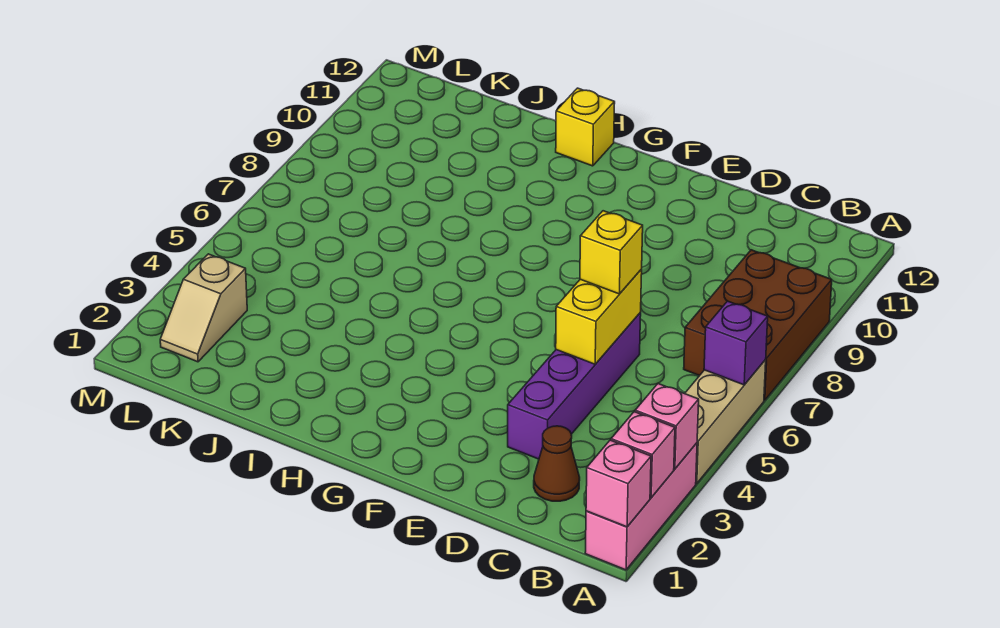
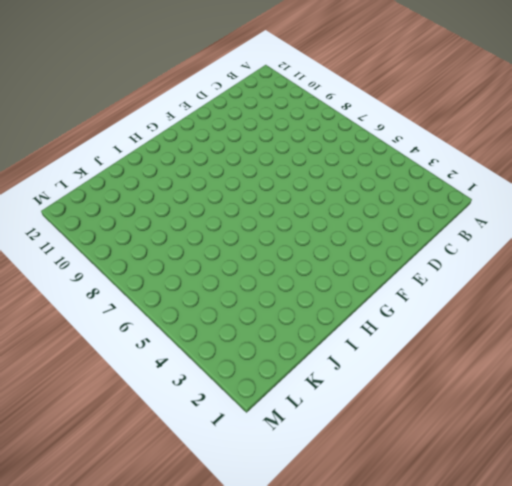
none -> pink brick A1:A3 level 1
none -> tan brick A4:A6 level 1
none -> brown brick A7:B9 level 1

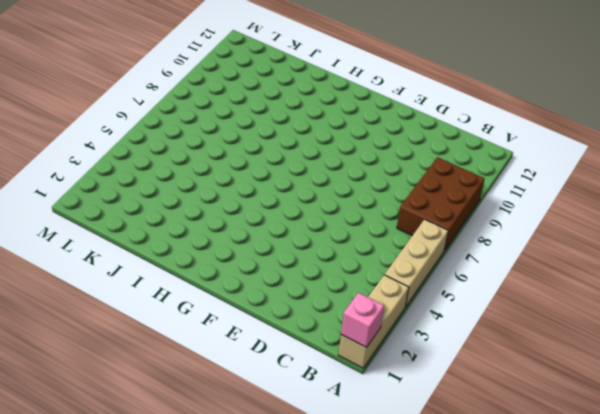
tan brick A1:A3 level 1 -> pink brick A1:A3 level 1
none -> brown cone C2 level 1
none -> purple brick D3:D6 level 1
none -> yellow brick H12 level 1

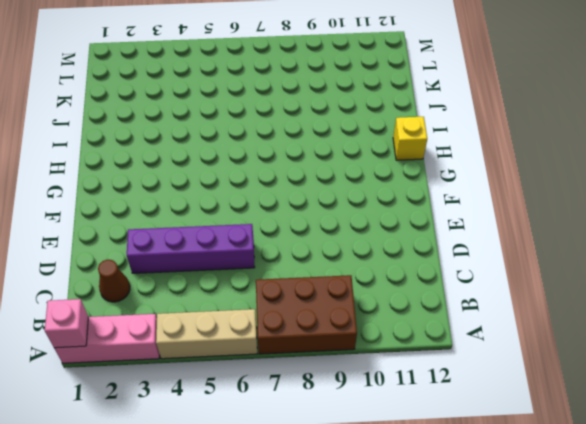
none -> tan slope L2:L3 level 1 top 3
none -> pink brick A2 level 2
none -> pink brick A3 level 2

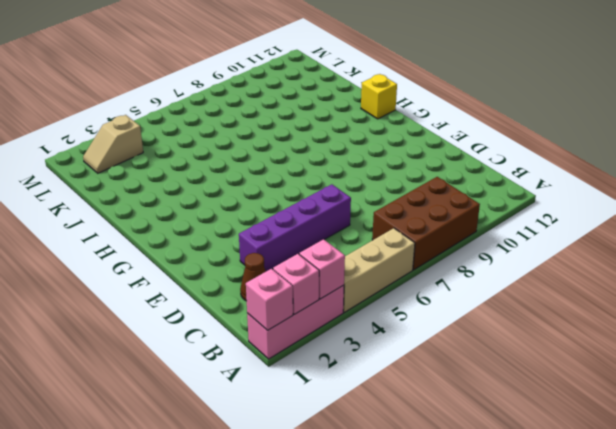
none -> purple brick A6 level 2
none -> yellow brick D5:D6 level 2
none -> yellow brick D6 level 3

